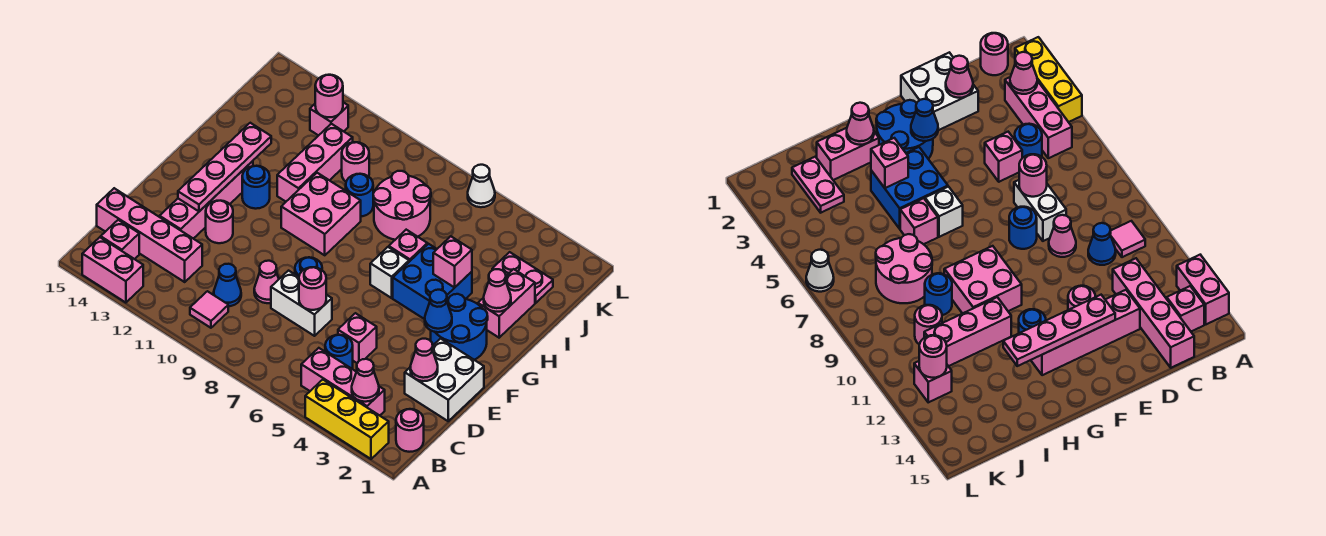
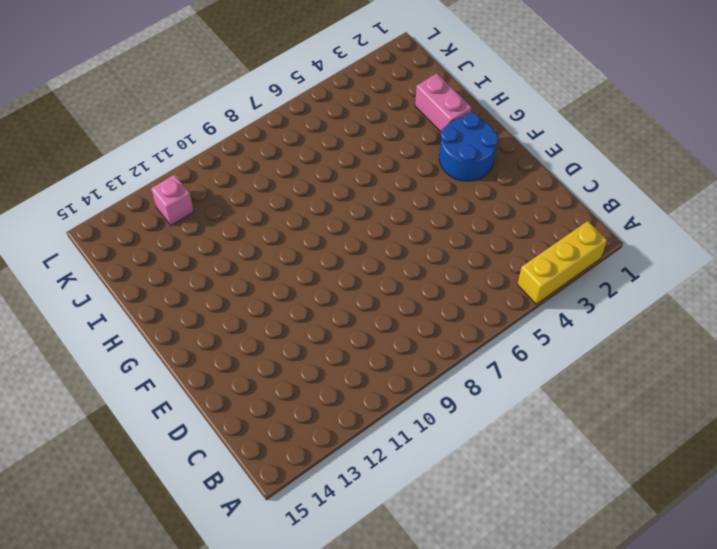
none -> pink brick A13:A14 level 1
none -> pink round brick B1 level 1
none -> pink brick B3:B5 level 1
none -> pink tile B10 level 1

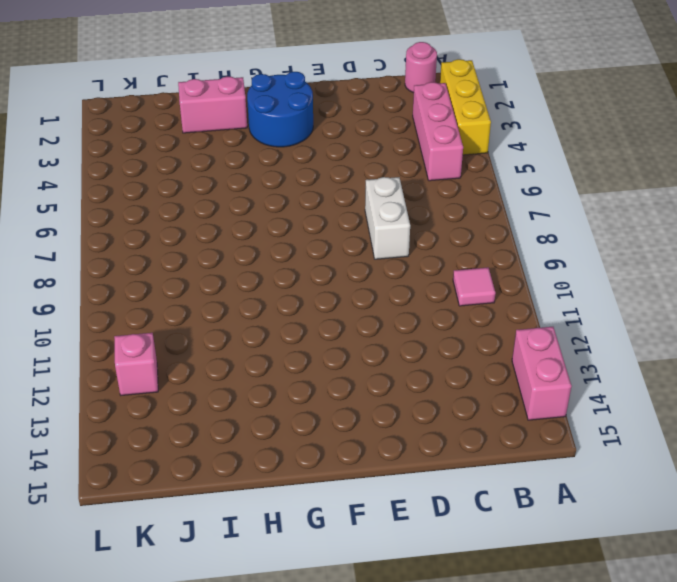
none -> pink brick B14 level 1
none -> blue round brick C5 level 1
none -> blue cone C10 level 1
none -> pink brick C12:C15 level 1

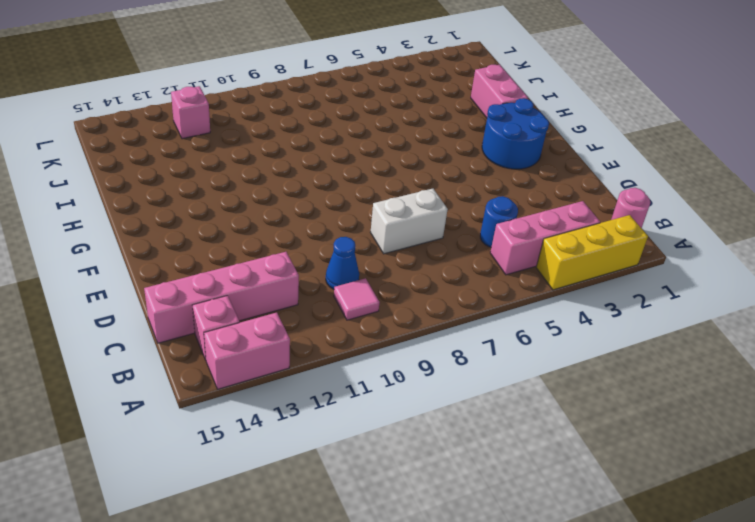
none -> white brick D1:E2 level 1
none -> pink brick D5 level 1
none -> pink cone D9 level 1
none -> pink brick D13:G13 level 1

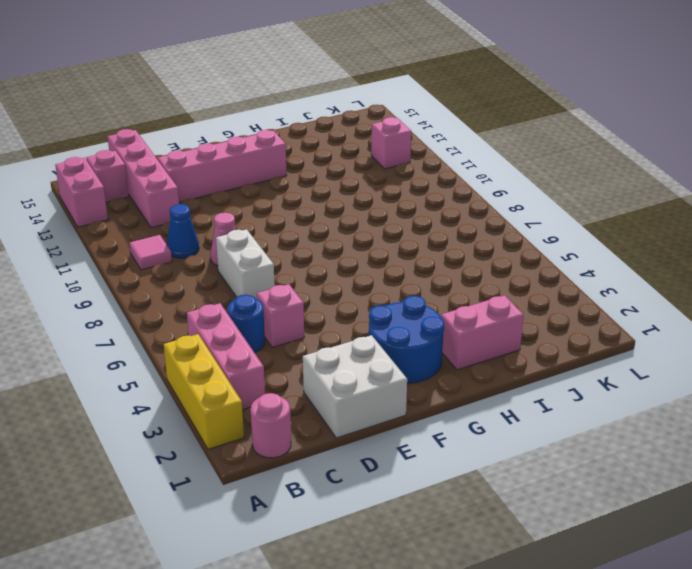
none -> blue round brick E8 level 1
none -> pink round brick E12 level 1
none -> blue brick G4:H5 level 1
none -> white brick G6 level 1

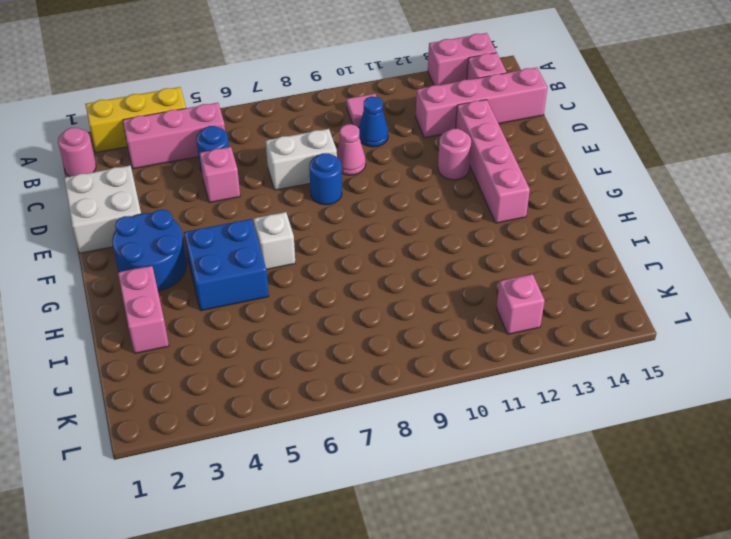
none -> pink brick G9:H10 level 1
none -> blue round brick G12 level 1
none -> pink brick H6 level 1
none -> pink brick H11:J11 level 1

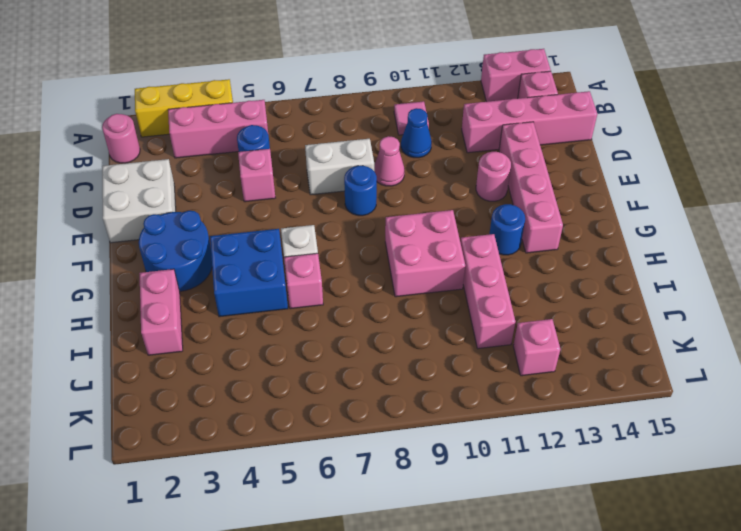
none -> pink round brick I7:J8 level 1
none -> blue round brick I9 level 1
none -> pink plate J2:J3 level 1
none -> pink round brick J10 level 1

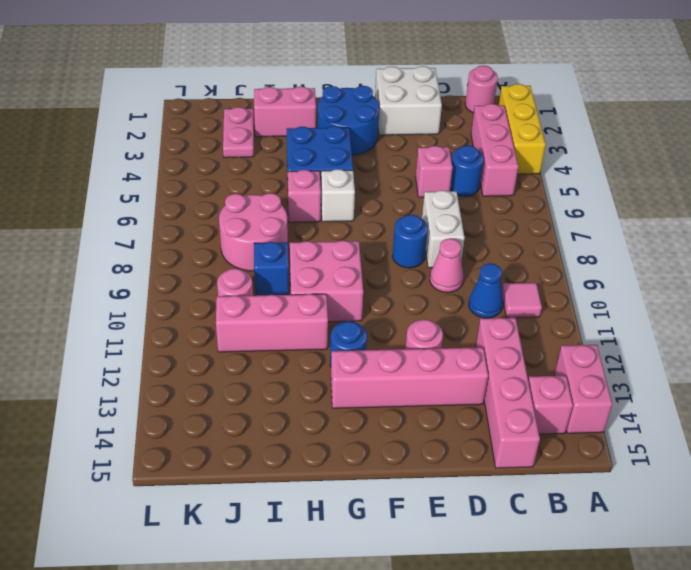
blue brick I9 level 1 -> blue round brick I9 level 1
none -> pink brick K12 level 1
none -> white cone L6 level 1
none -> pink cone B3 level 2
none -> pink cone D2 level 2

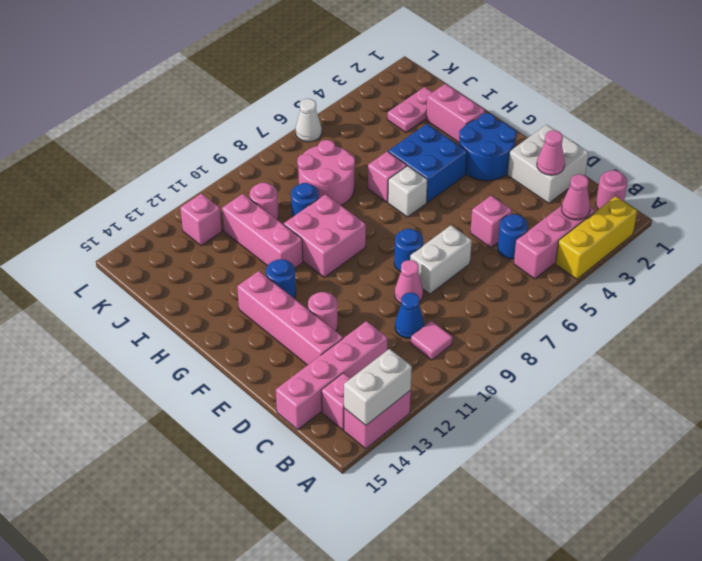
white brick A13:A14 level 2 -> none
none -> pink round brick D7 level 2
none -> pink plate E13:H13 level 2
none -> blue cone F3 level 2
none -> pink cone H2 level 2

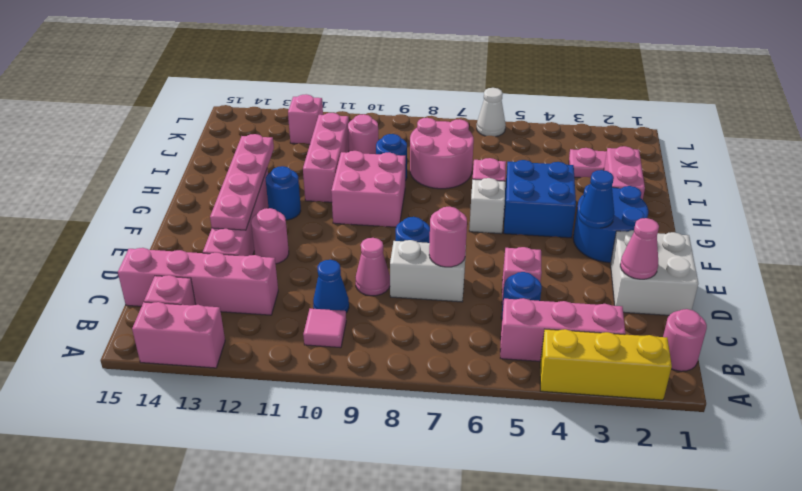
none -> pink cone B3 level 2
none -> pink cone H2 level 2
none -> pink brick H4 level 2
none -> pink round brick K12 level 2

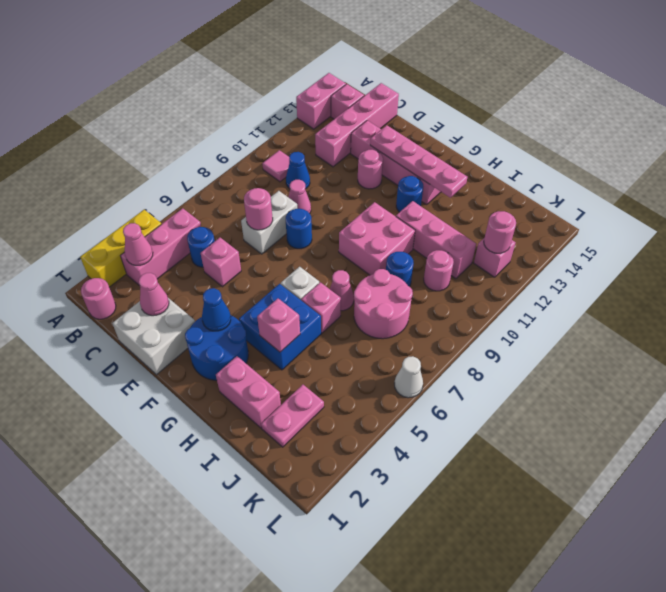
pink cone H7 level 1 -> pink cone H2 level 2

